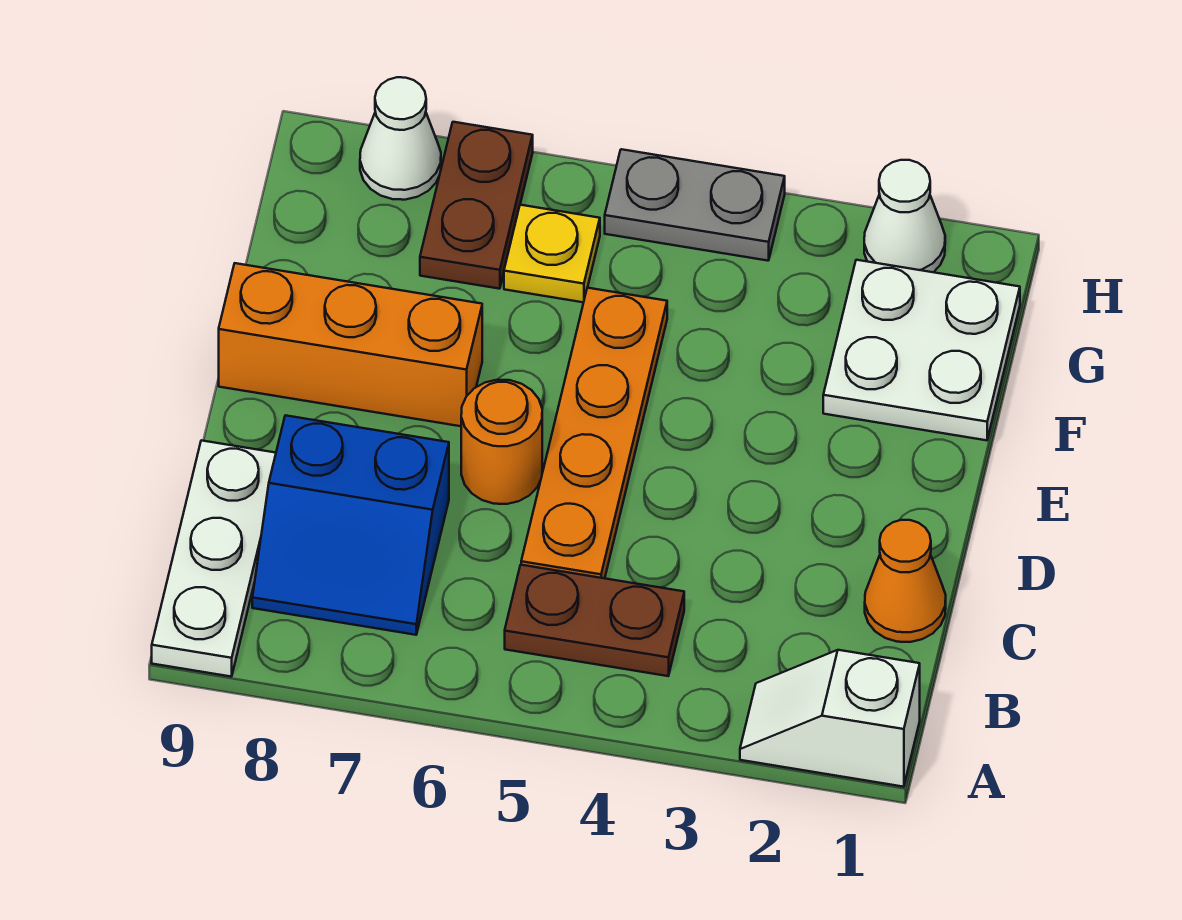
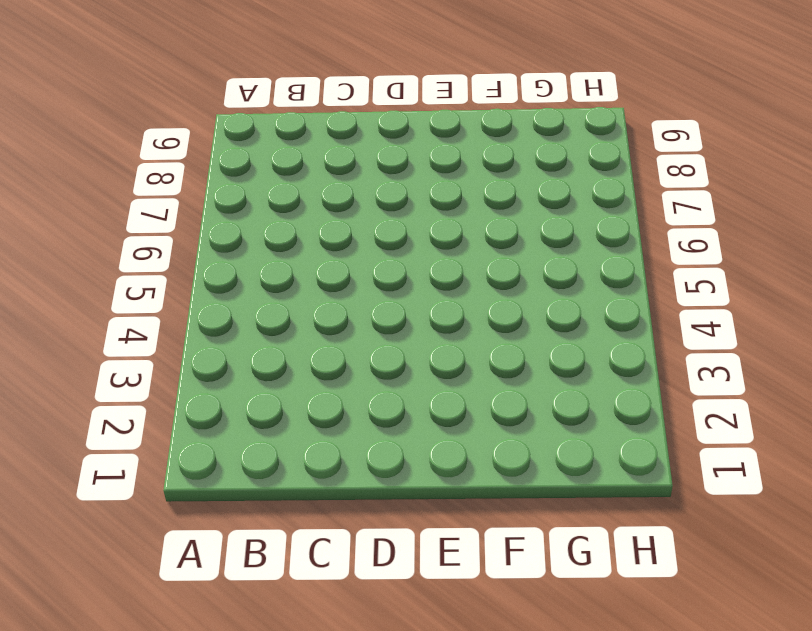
none -> white slope A1:A2 level 1 top 1
none -> white plate A9:C9 level 1
none -> brown plate B4:B5 level 1

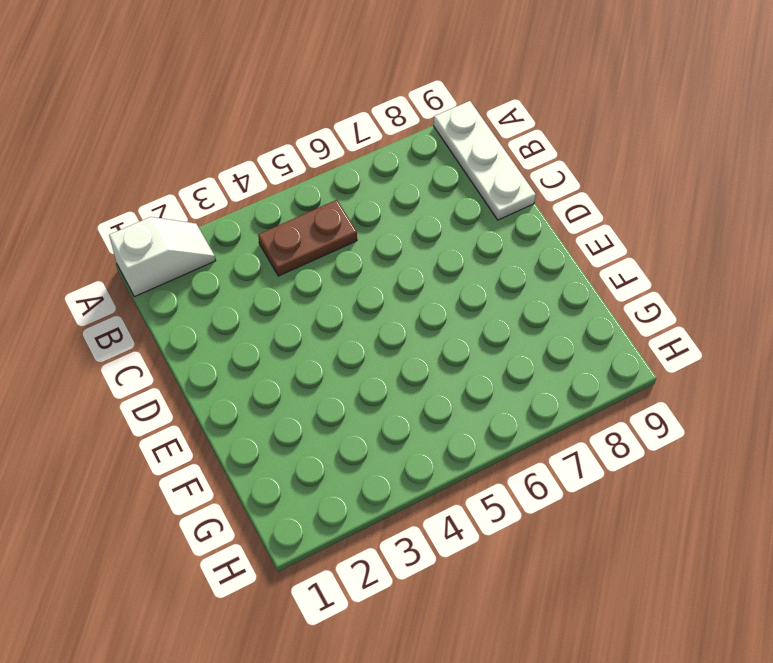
none -> blue slope B7:C8 level 1 top C
none -> orange cone C1 level 1
none -> orange plate C5:F5 level 1

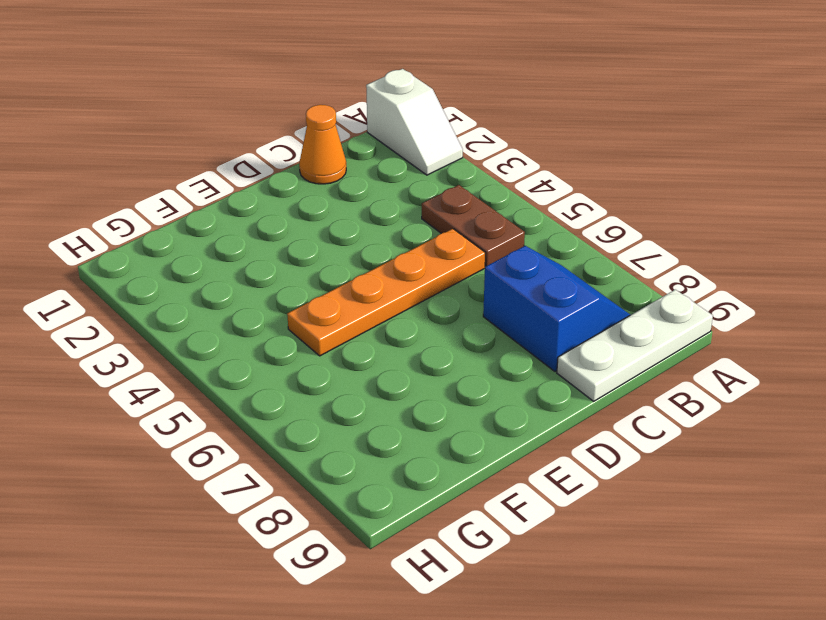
none -> orange round brick D6 level 1
none -> orange brick E7:E9 level 1
none -> white plate F1:G2 level 1

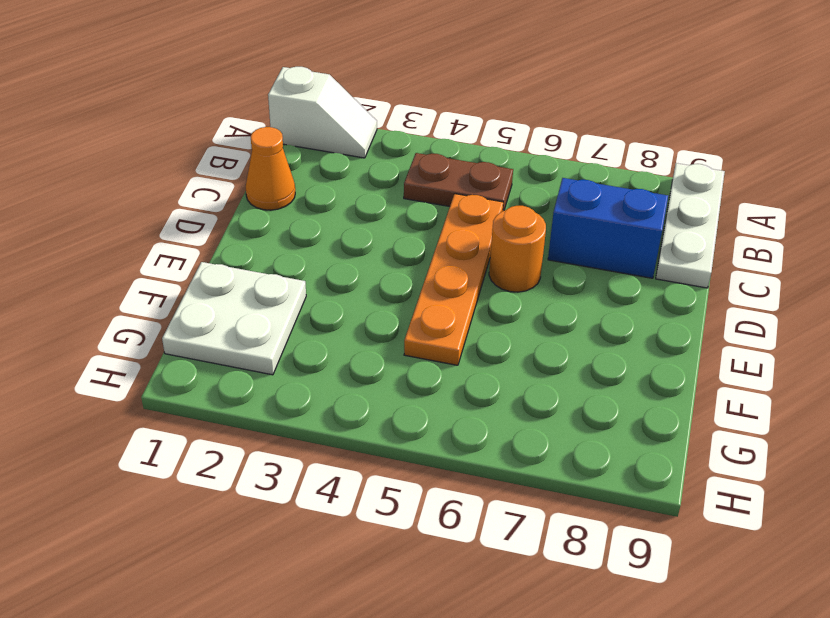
none -> orange brick E7:E9 level 1
none -> yellow plate G6 level 1
none -> brown plate G7:H7 level 1

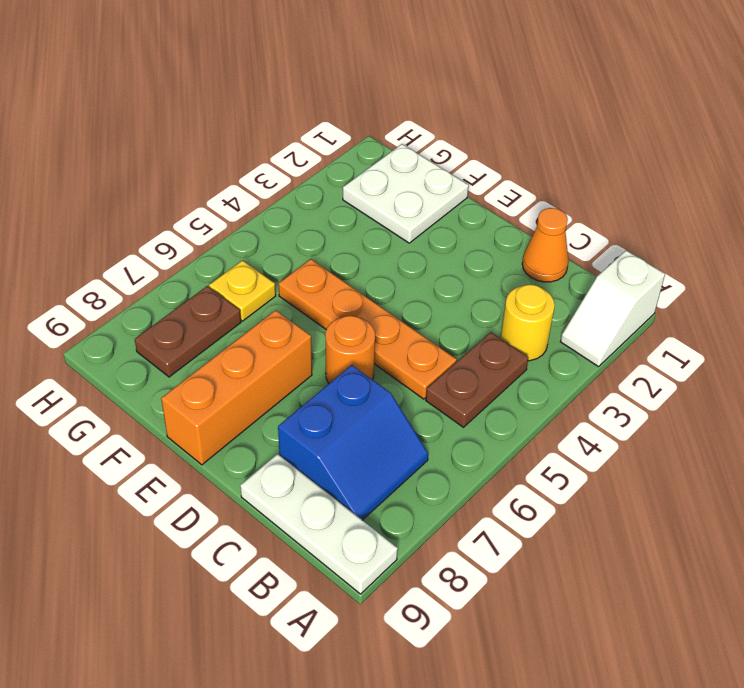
yellow round brick B3 level 1 -> none
brown plate G7:G8 level 1 -> brown plate G7:H7 level 1
none -> white cone H2 level 1
none -> grey plate H4:H5 level 1
none -> white cone H8 level 1

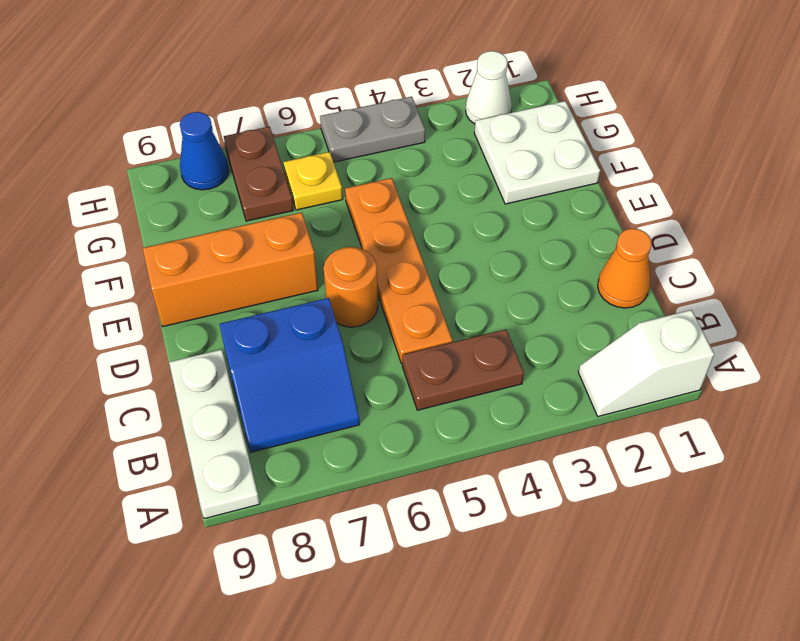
blue cone H8 level 1 -> white cone H8 level 1

